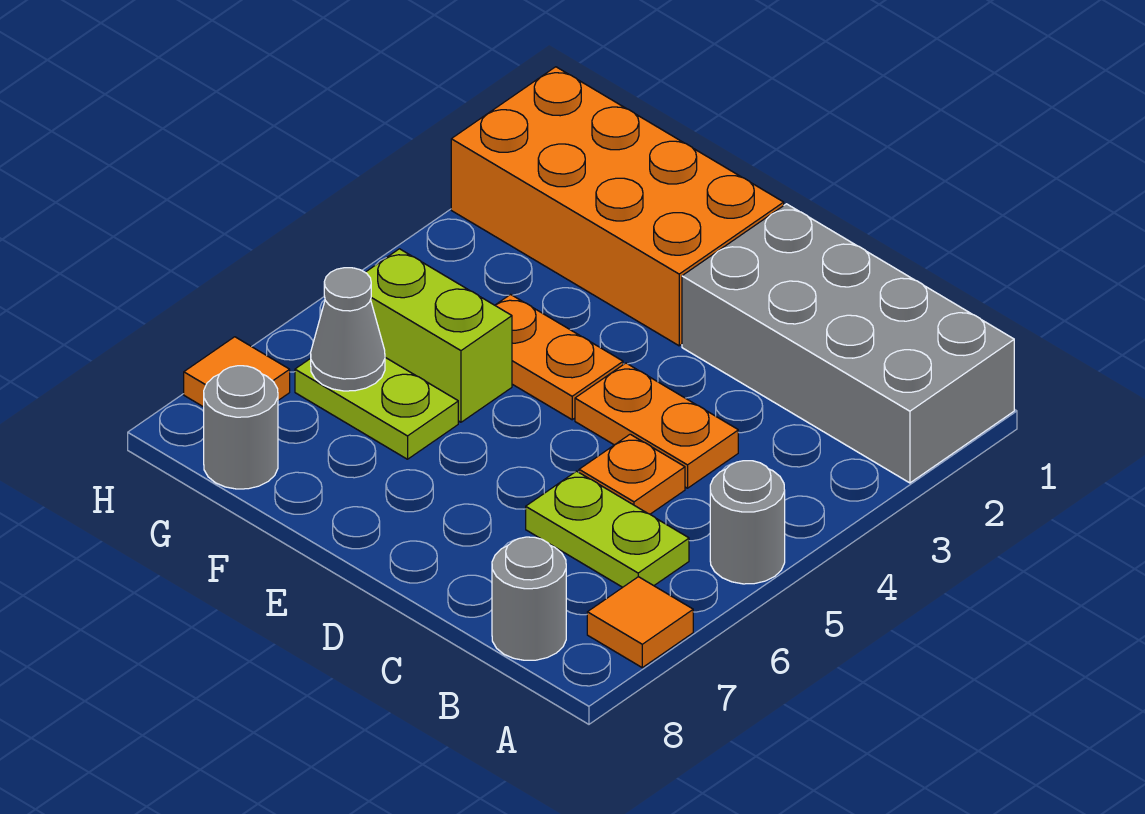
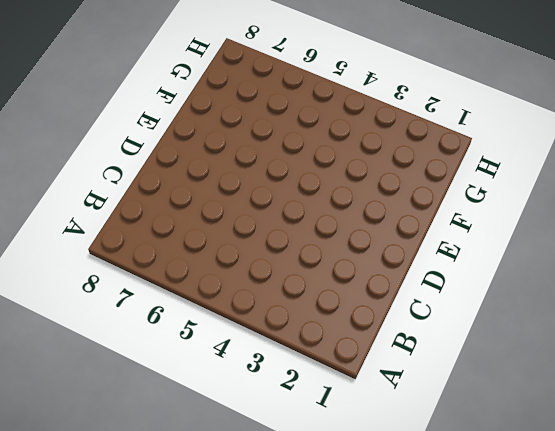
none -> grey brick A1:D2 level 1
none -> grey round brick A5 level 1
none -> orange tile A7 level 1

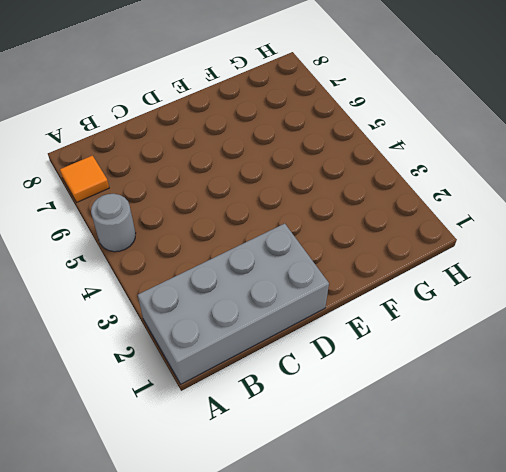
none -> lime plate B6:C6 level 1
none -> grey round brick B8 level 1
none -> orange plate C4:D4 level 1

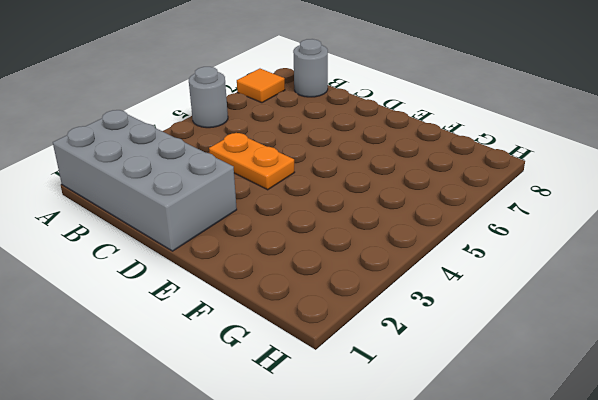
none -> lime plate B6:C6 level 1
none -> orange plate C5 level 1
none -> orange brick E1:H2 level 1

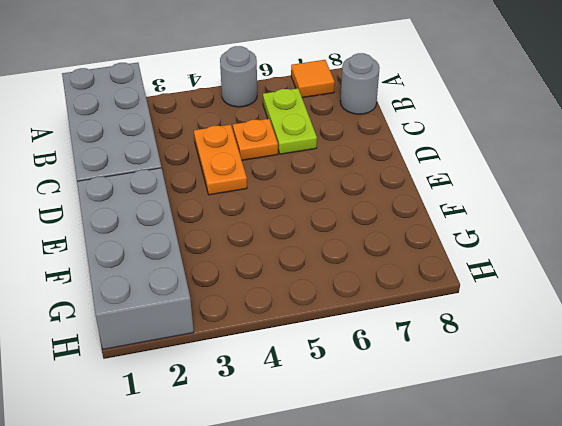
grey brick E1:H2 level 1 -> orange brick E1:H2 level 1
none -> orange plate E4:F4 level 1
none -> lime brick F5:G5 level 1
none -> lime plate F6:G6 level 1

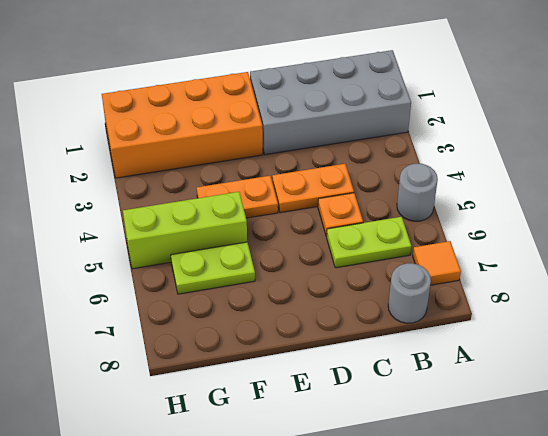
lime brick F5:H5 level 1 -> lime brick F5:G5 level 1
none -> grey round brick G8 level 1
none -> orange tile H7 level 1
none -> grey cone G6 level 2

